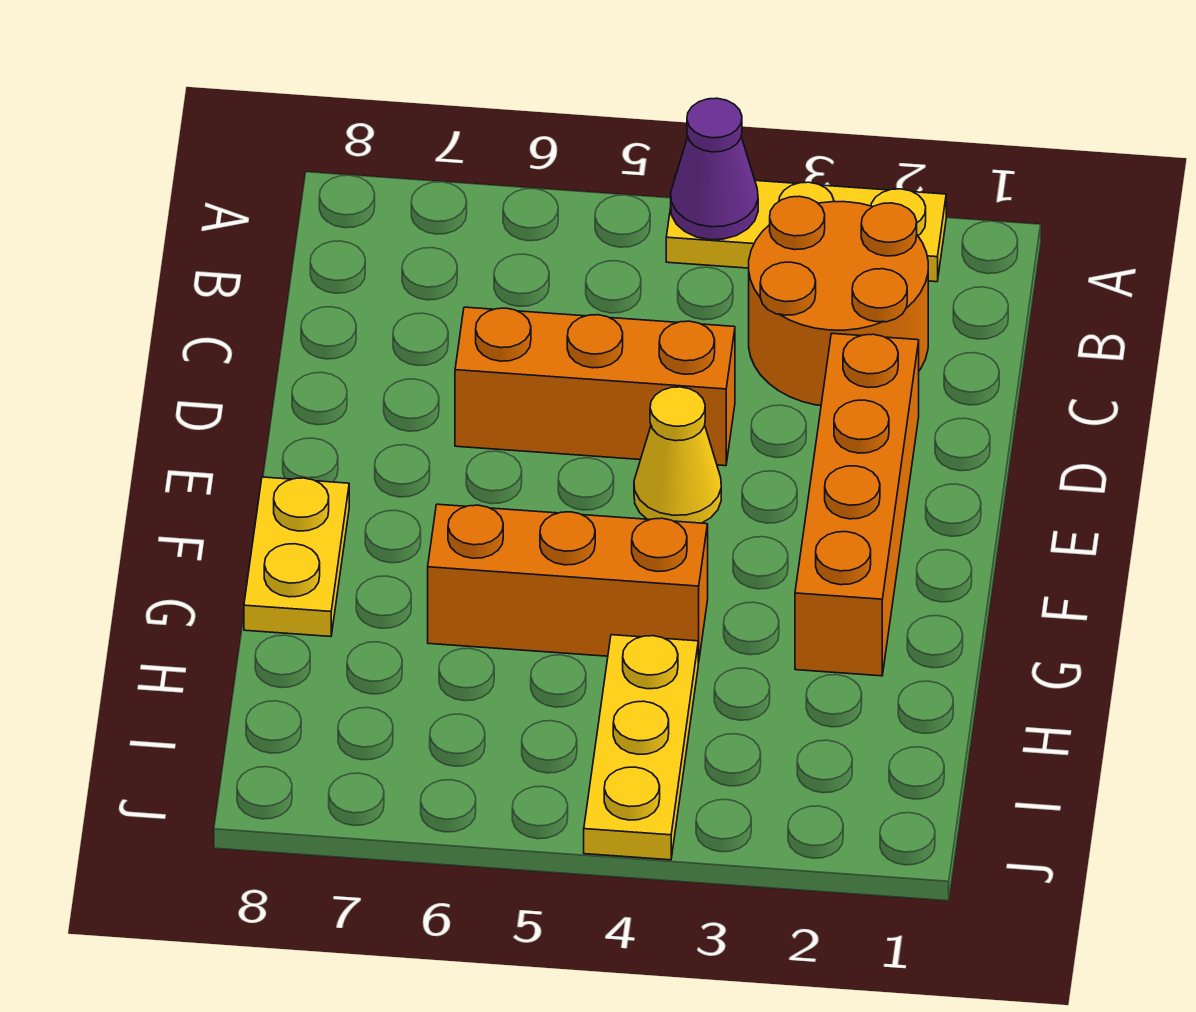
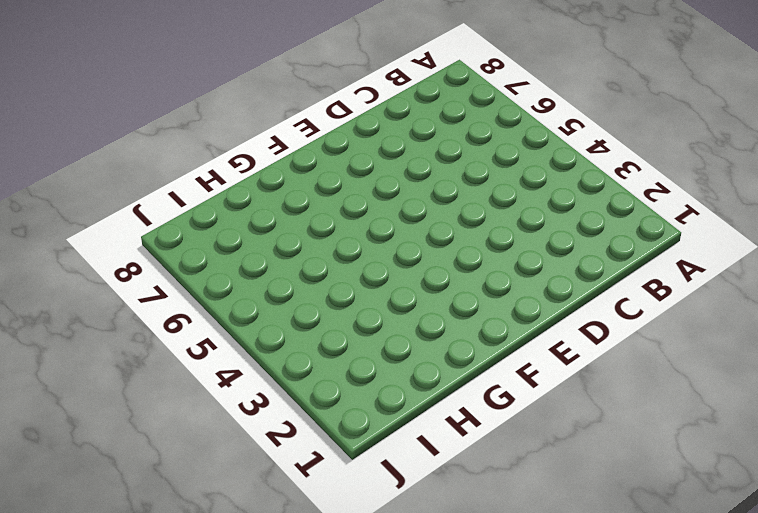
none -> yellow plate A2:A4 level 1
none -> orange round brick B2:C3 level 1

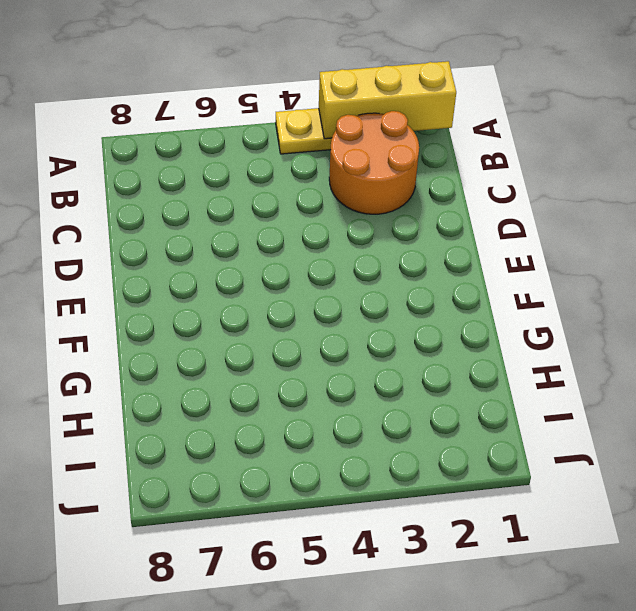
yellow brick A1:A3 level 2 -> none
none -> orange brick D2:G2 level 1
none -> orange brick D4:D6 level 1

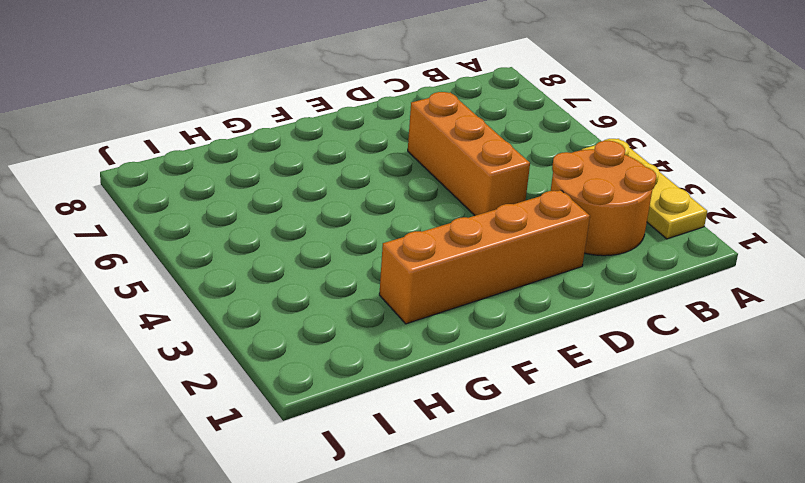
none -> yellow cone E4 level 1
none -> yellow plate F8:G8 level 1

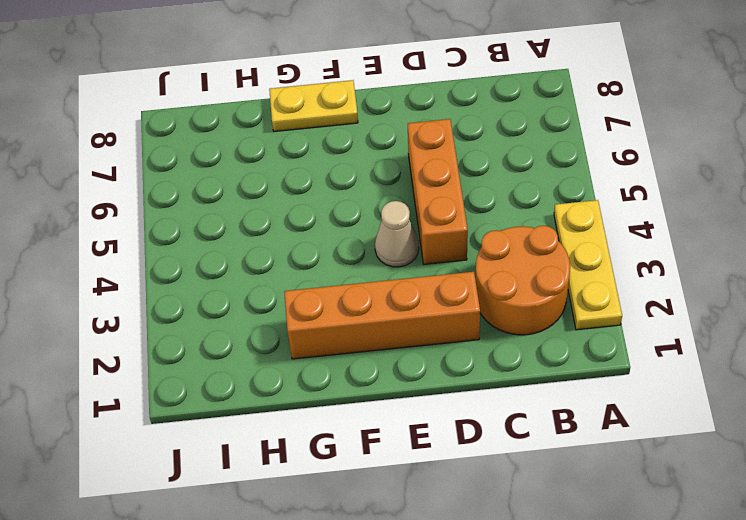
tan cone E4 level 1 -> yellow cone E4 level 1
none -> orange brick G4:G6 level 1
none -> yellow plate H4:J4 level 1

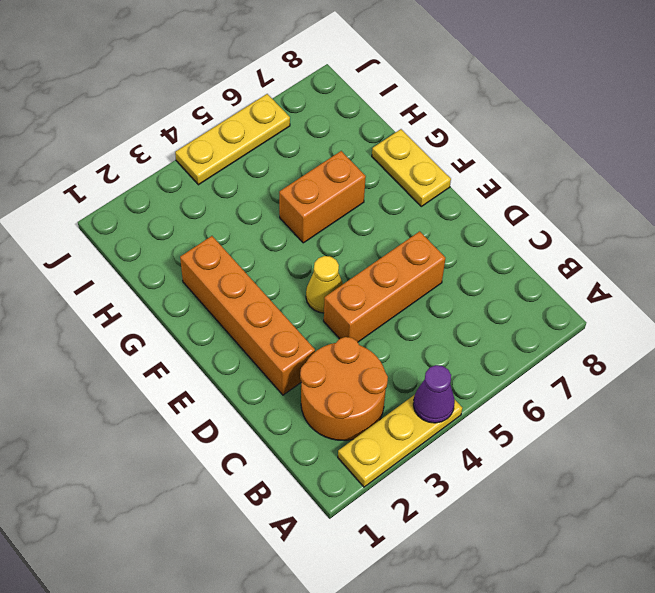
orange brick G5:G6 level 1 -> orange brick G4:G6 level 1
yellow plate J4:J6 level 1 -> yellow plate H4:J4 level 1

